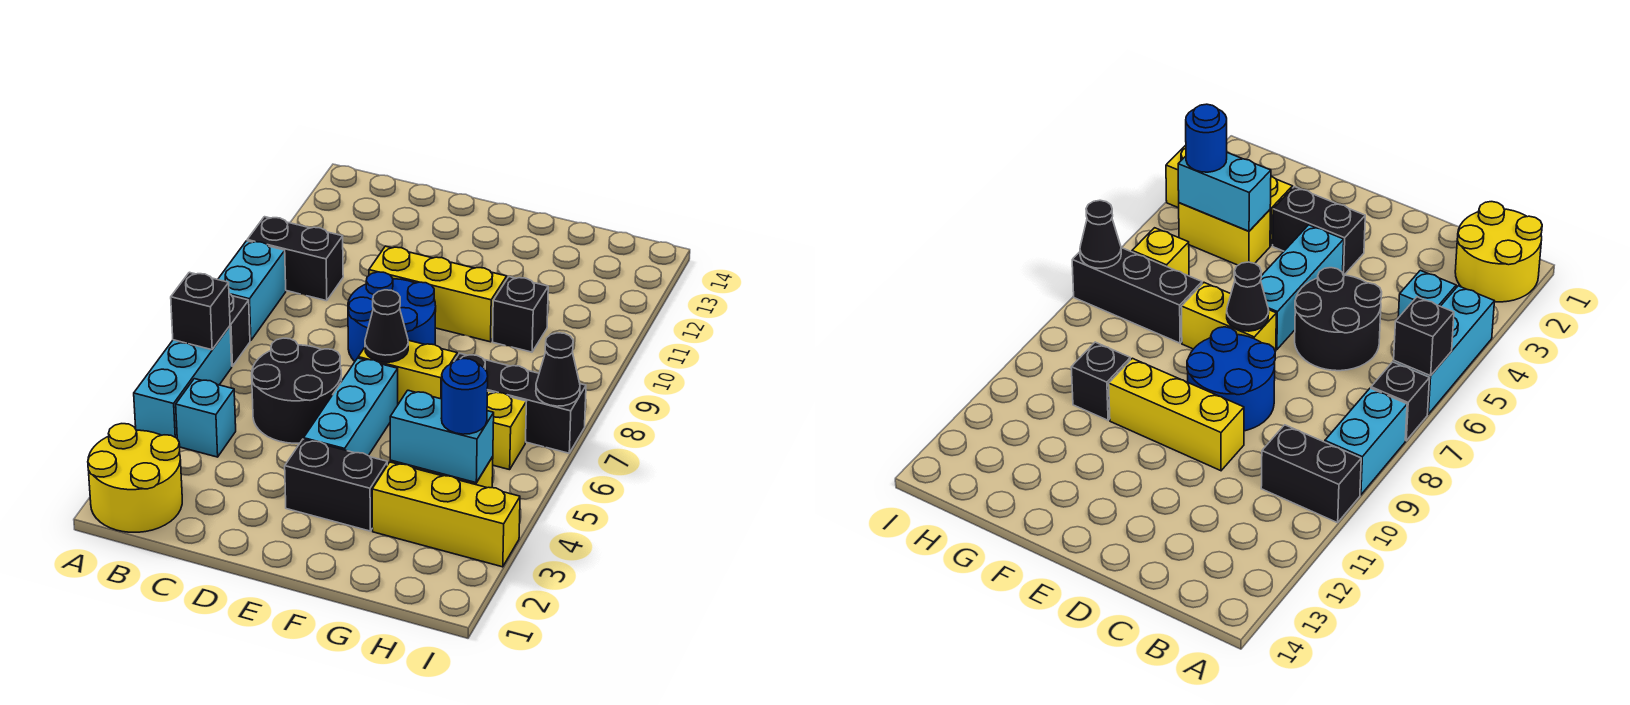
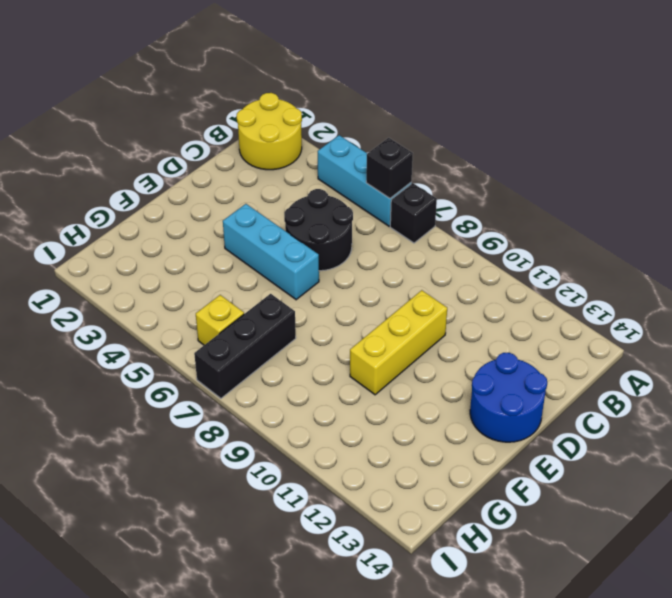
blue round brick D13:E14 level 1 -> blue round brick D8:E9 level 1
none -> cyan brick A8:A9 level 1
none -> black brick A10:B10 level 1
none -> cyan brick B4 level 1

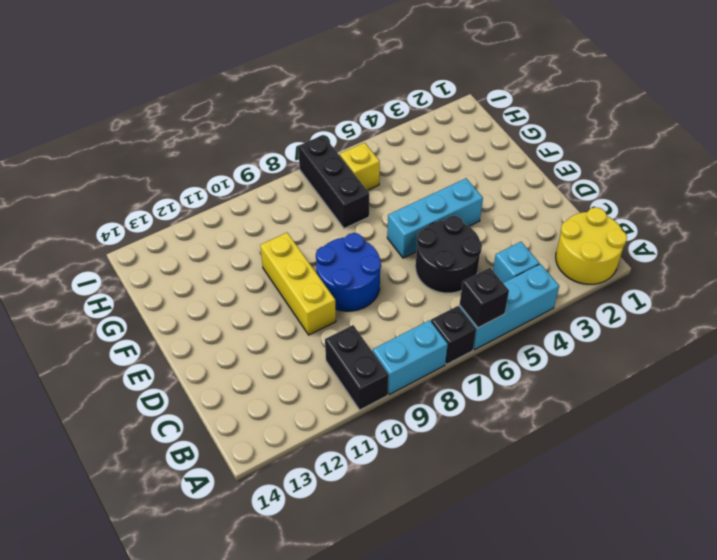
none -> black brick E3:F3 level 1
none -> yellow brick E7:F7 level 1
none -> yellow brick G3:I3 level 1

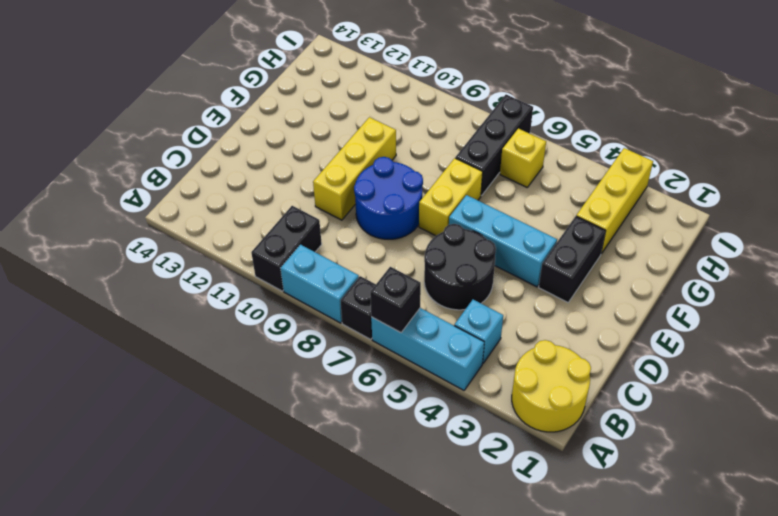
none -> yellow brick G4:H4 level 1
none -> black brick G10 level 1
none -> black cone E7 level 2

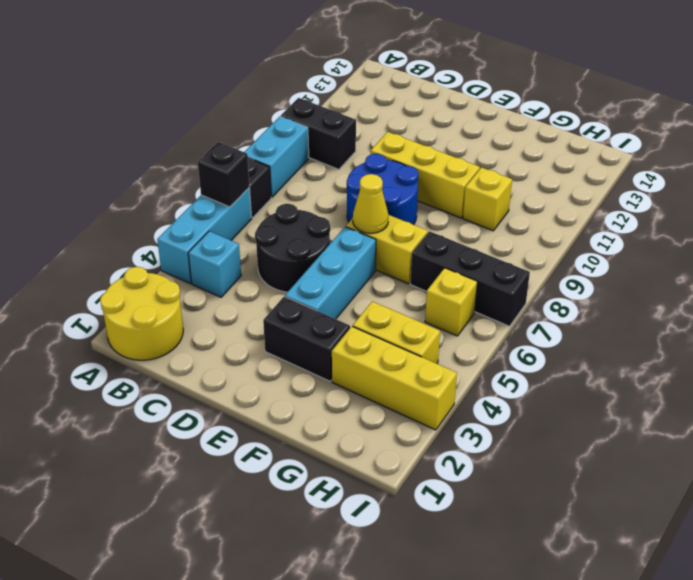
yellow cone E7 level 2 -> black cone E7 level 2
yellow brick G10 level 1 -> black brick G10 level 1
none -> cyan brick G4:H4 level 2
none -> black cone I7 level 2
none -> blue round brick H4 level 3

